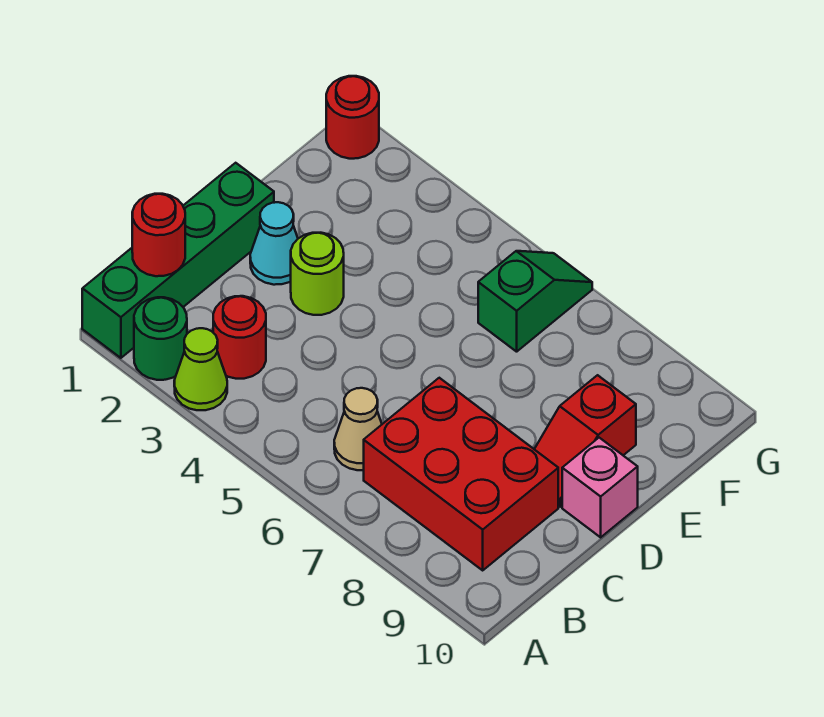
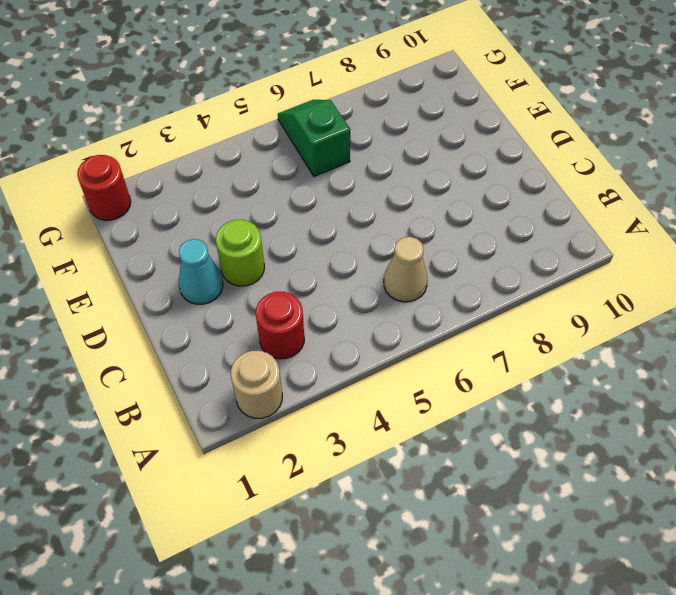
tan round brick A2 level 1 -> green round brick A2 level 1
none -> green brick A1:D1 level 1
none -> lime cone A3 level 1
none -> red brick B7:C9 level 1

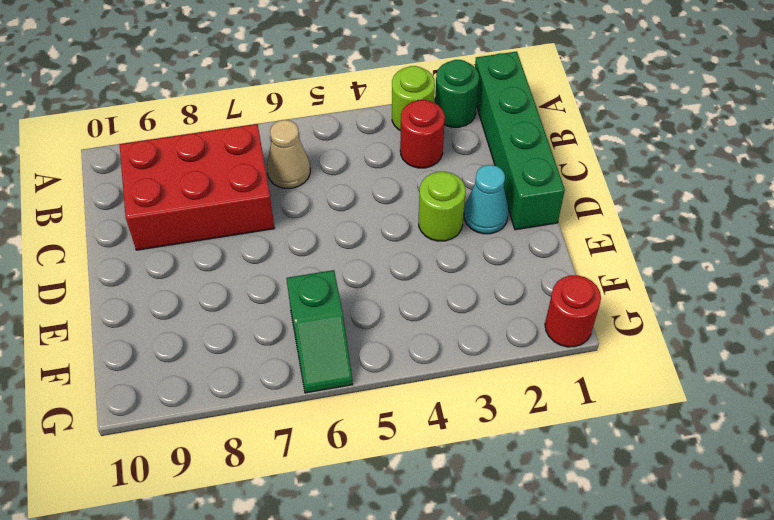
lime round brick A3 level 1 -> lime cone A3 level 1
none -> red slope D9:E9 level 1 top E
none -> pink brick D10 level 1
none -> red round brick B1 level 2

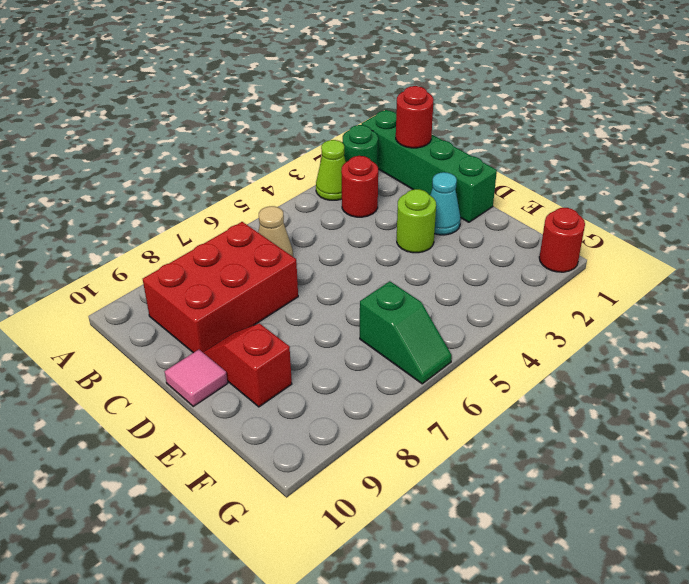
pink tile D10 level 1 -> pink brick D10 level 1

